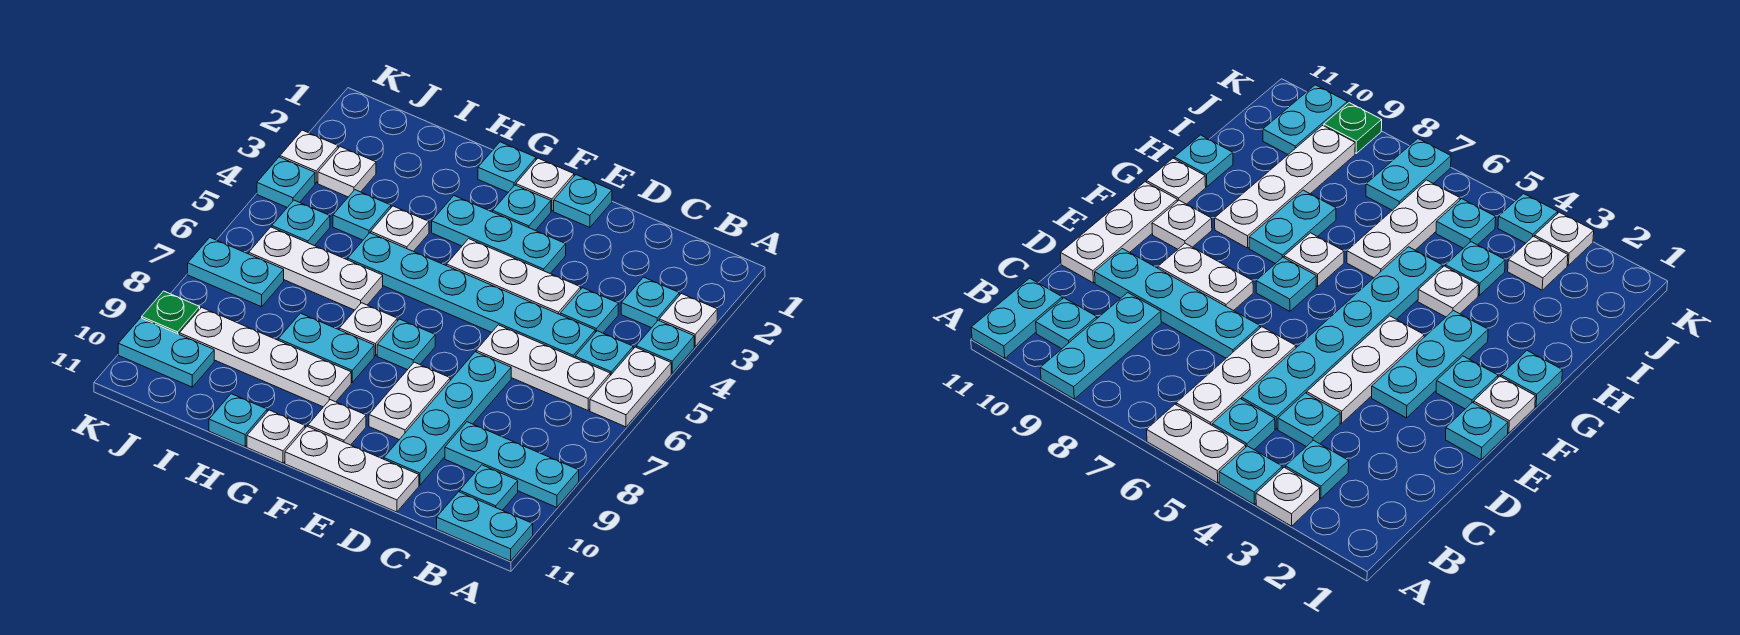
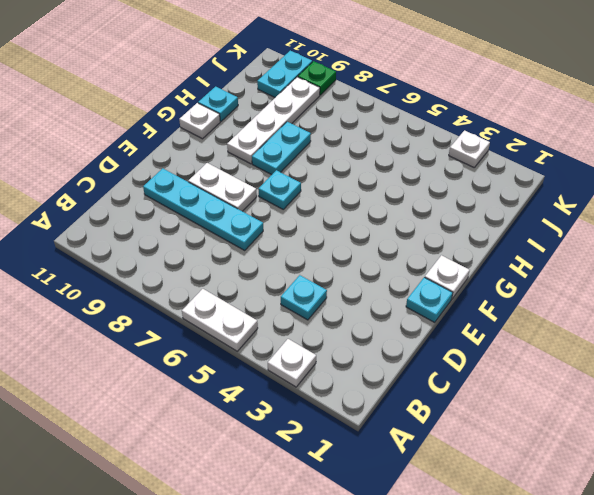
none -> cyan plate A4 level 1
none -> cyan plate A9:C9 level 1
none -> cyan plate A11:B11 level 1
none -> cyan plate B3 level 1

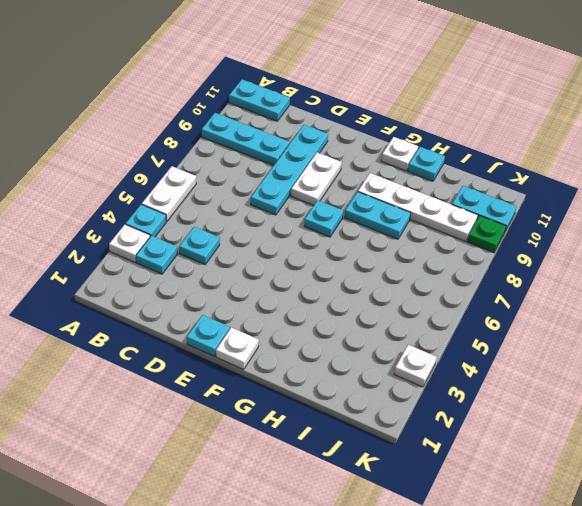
none -> cyan plate B5 level 1
none -> white plate B6:D6 level 1
none -> cyan plate B10 level 1
none -> cyan plate C5:H5 level 1

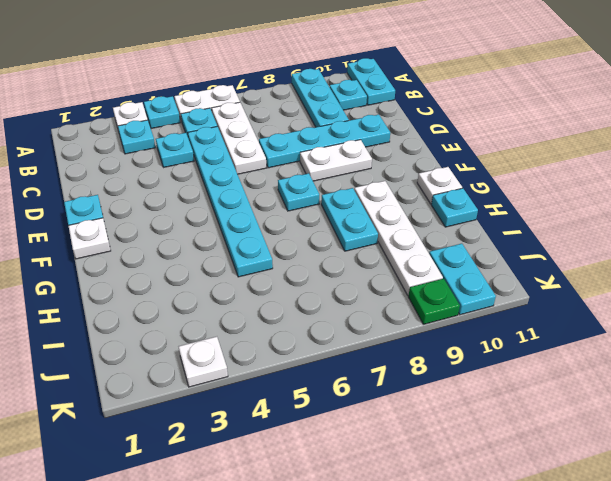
none -> white plate D4:F4 level 1
none -> white plate D11:F11 level 1
none -> cyan plate E3:G3 level 1
none -> cyan plate F2 level 1

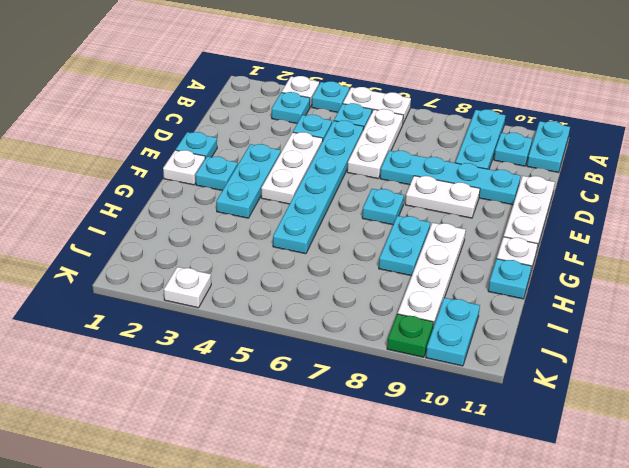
none -> white plate F10 level 1
none -> cyan plate G1 level 1
none -> white plate G7 level 1
none -> white plate H4 level 1

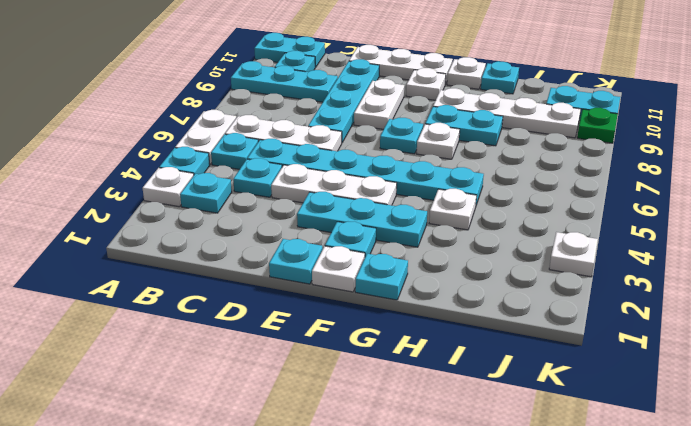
none -> white plate H6:J6 level 1
none -> cyan plate I4 level 1
none -> white plate J3 level 1
none -> cyan plate J5 level 1

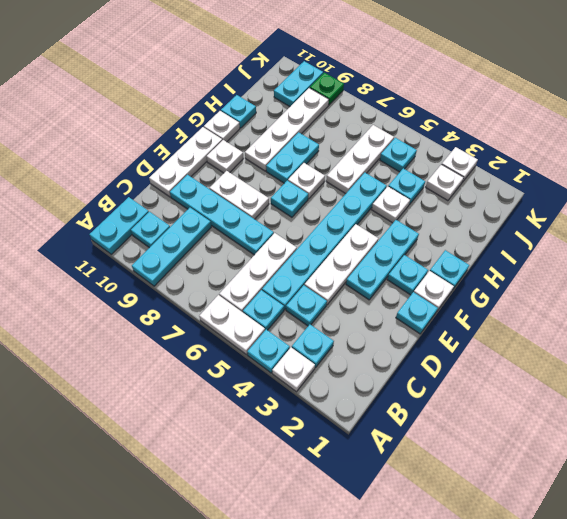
none -> cyan plate J7:K7 level 1
none -> cyan plate K4 level 1

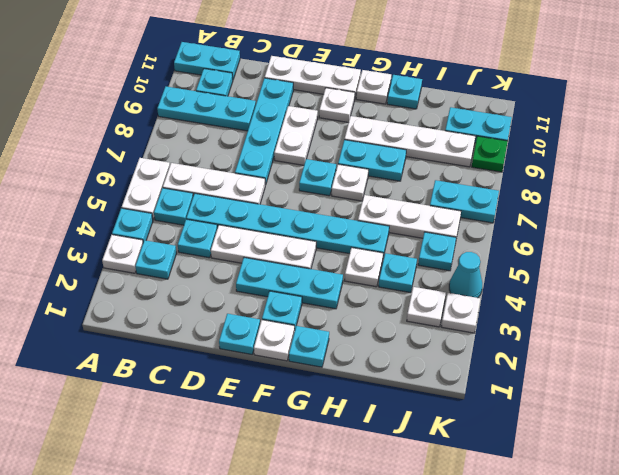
cyan cone K4 level 1 -> cyan plate K4 level 1

